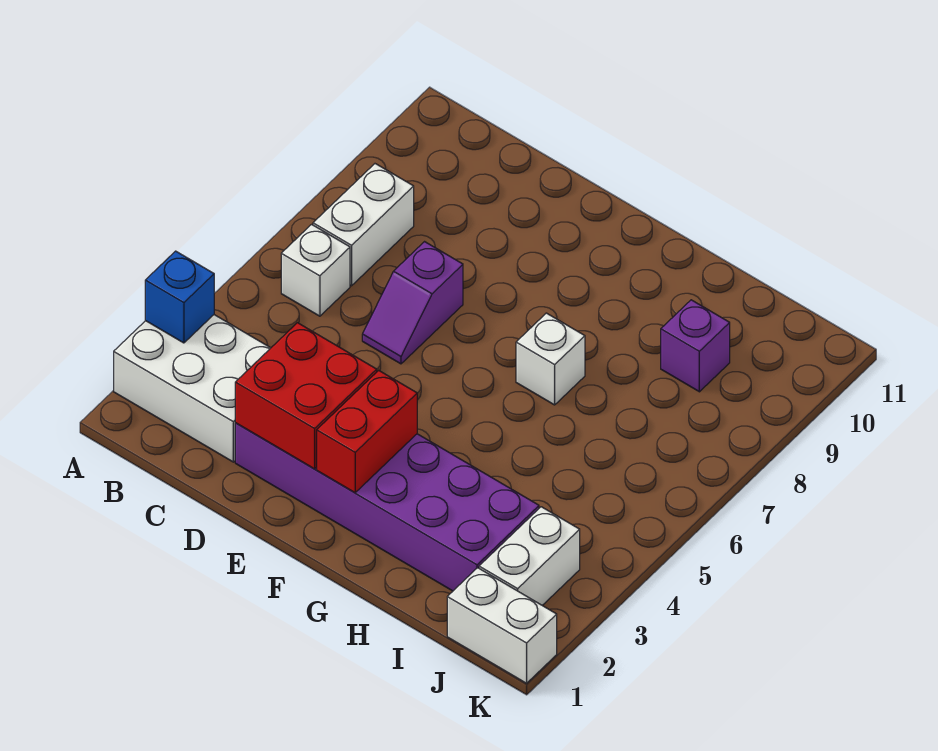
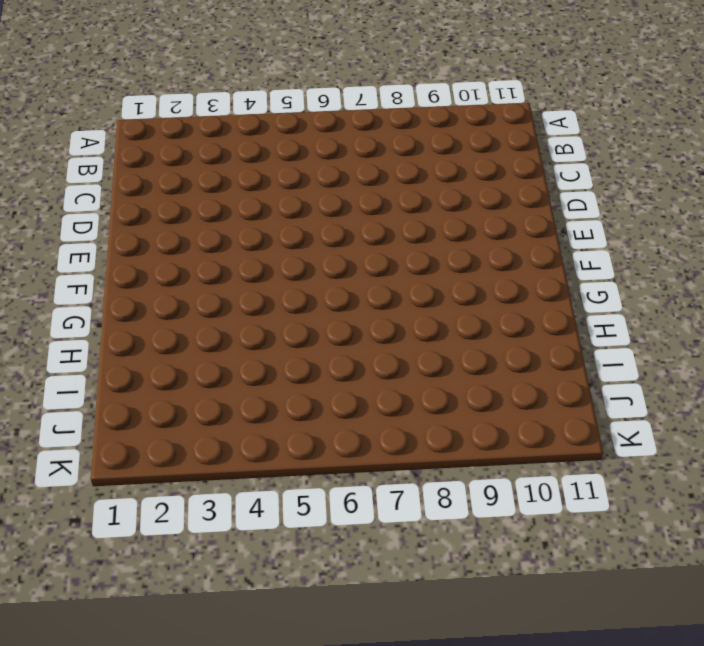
none -> white brick A2:C3 level 1
none -> white brick B6 level 1
none -> white brick B7:B8 level 1

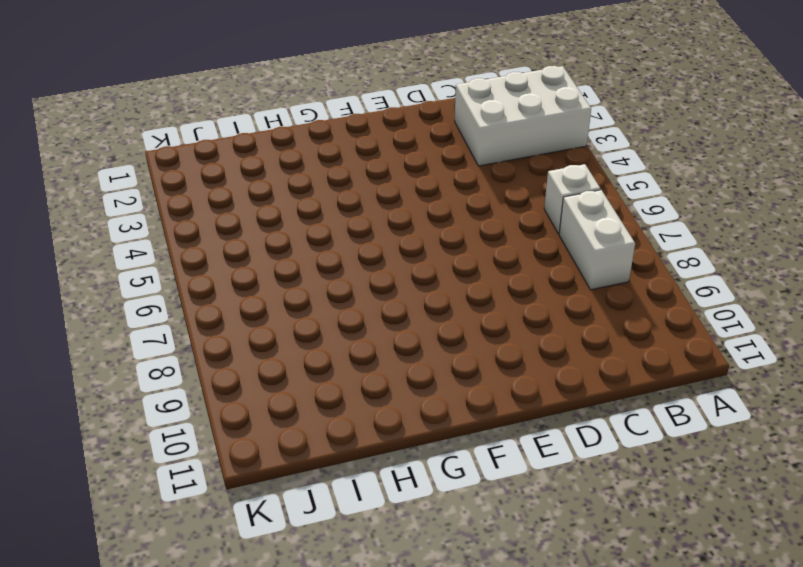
none -> purple brick D2:I3 level 1
none -> purple slope D6:D7 level 1 top 7
none -> white brick G7 level 1

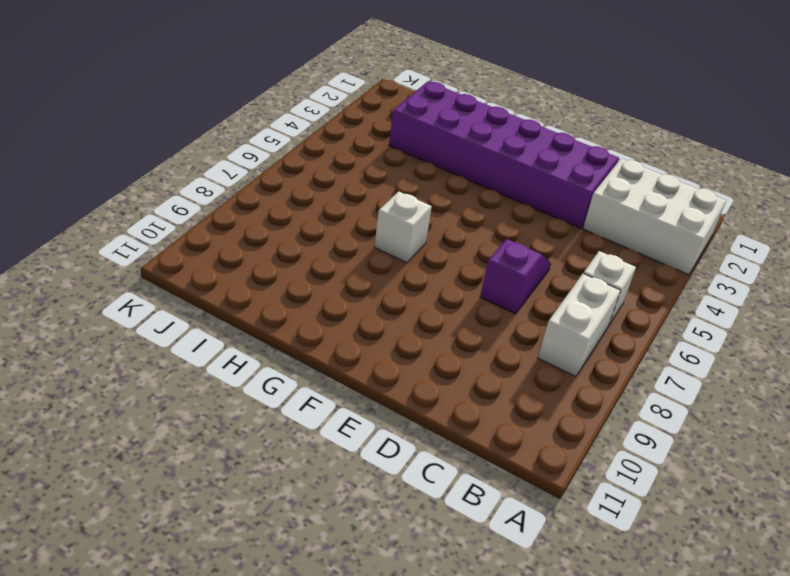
none -> purple brick I9 level 1
none -> white brick J1:K1 level 1
none -> white brick J2:J3 level 1

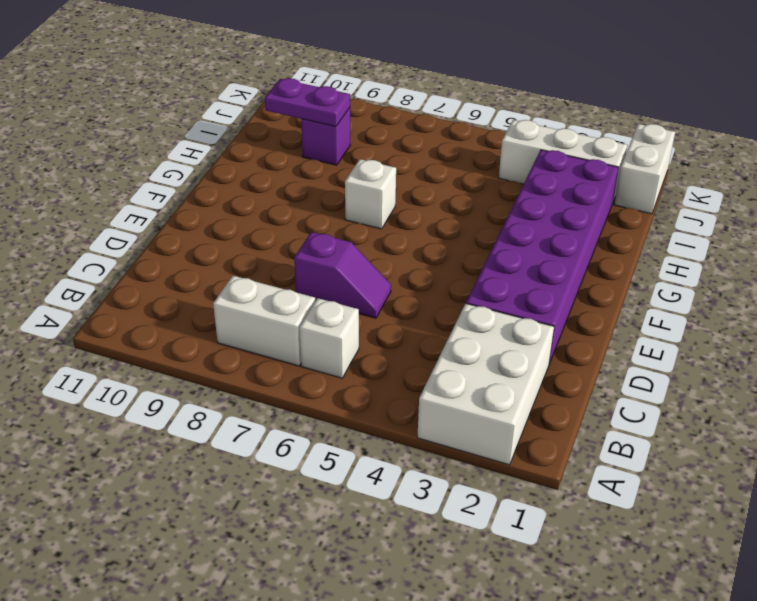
purple plate I9:I10 level 2 -> none
white brick J2:J4 level 1 -> white brick J2:J3 level 1
none -> blue brick A3 level 2
none -> red brick D2:E3 level 2
none -> red brick F2:F3 level 2

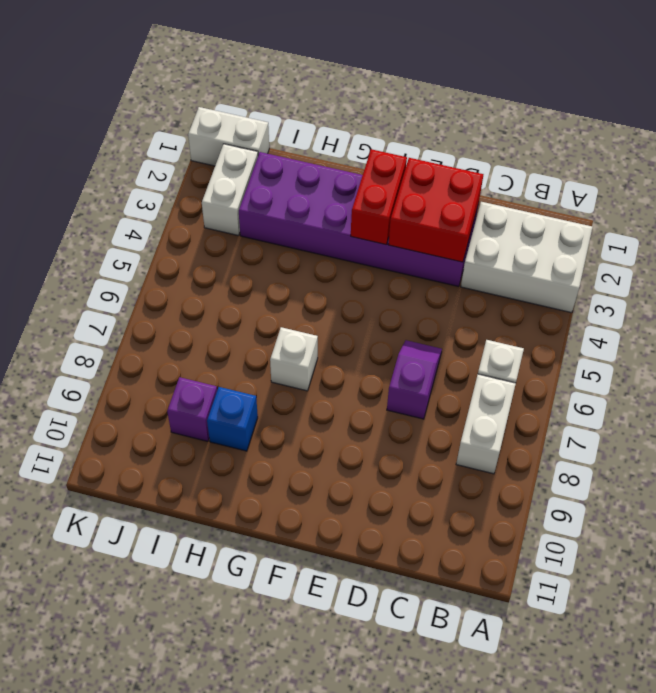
blue brick H9 level 1 -> blue brick A3 level 2

